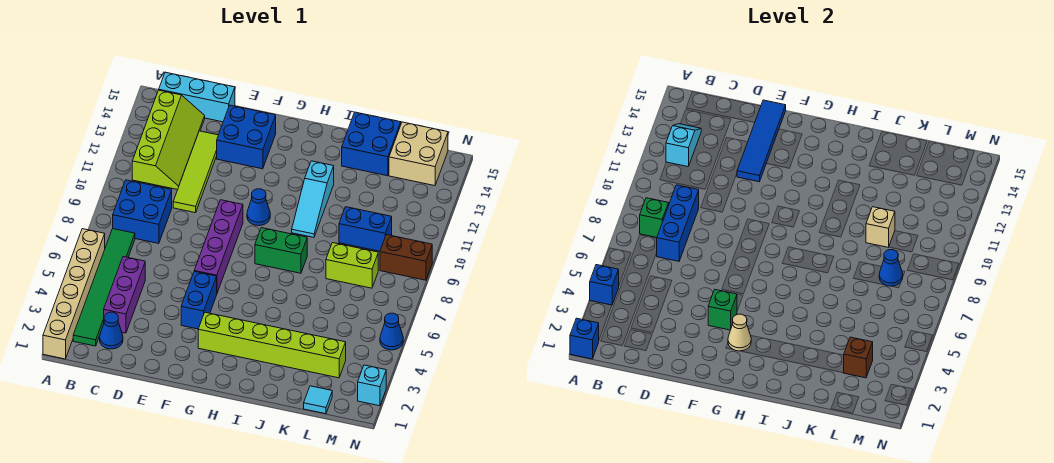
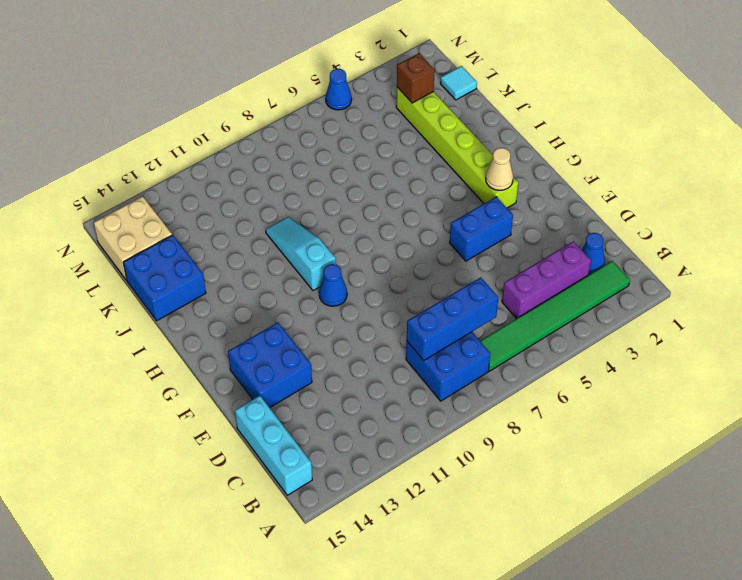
cyan slope H10:J10 level 1 top H -> cyan slope I10:I12 level 1 top 12
none -> tan brick A1:A6 level 1
none -> lime slope B11:C14 level 1 top B
none -> lime tile D10:D13 level 1
none -> purple brick F6:F9 level 1

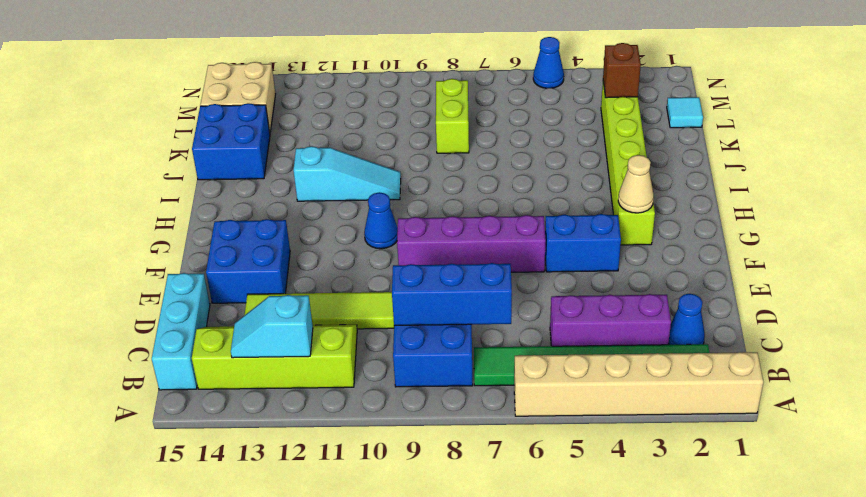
none -> green brick H8:I8 level 1
none -> blue brick K10:L10 level 1
none -> brown brick M9:N9 level 1
none -> cyan brick N2 level 1

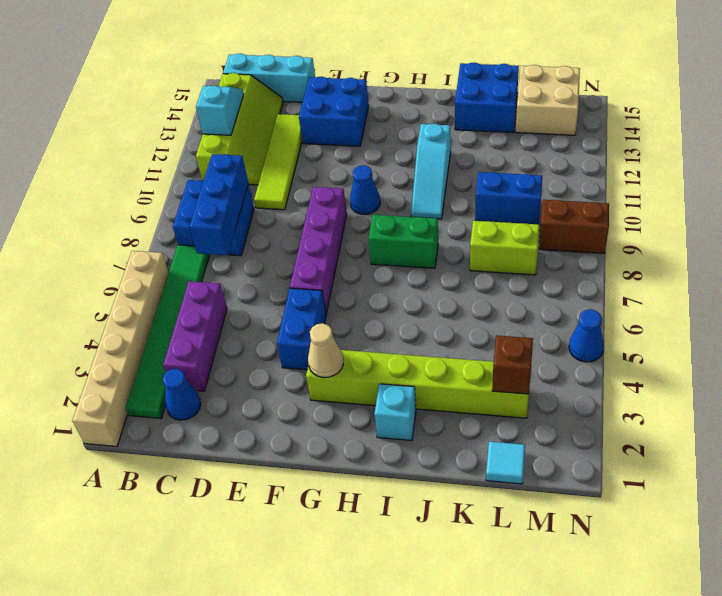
cyan brick I2 level 1 -> cyan brick N2 level 1
none -> blue brick A1 level 2
none -> blue brick A4 level 2
none -> green brick B8 level 2
none -> blue tile E12:E15 level 2

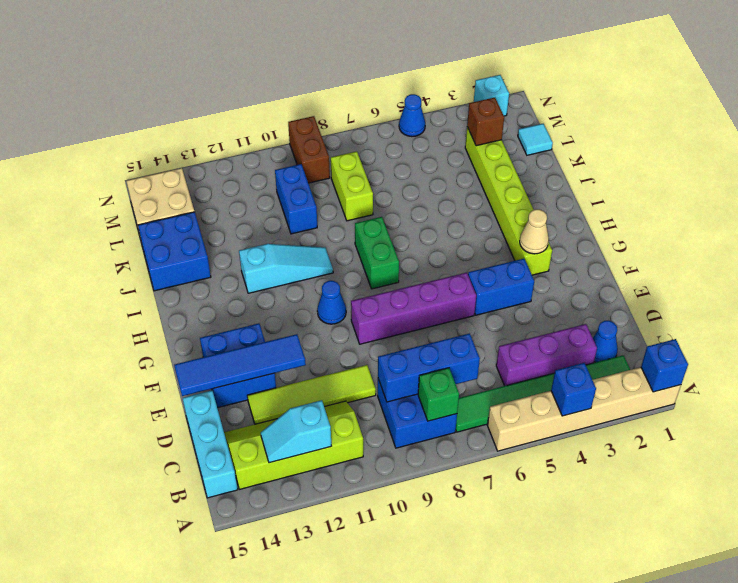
none -> green brick F4 level 2
none -> tan brick K10 level 2
none -> blue cone L8 level 2

